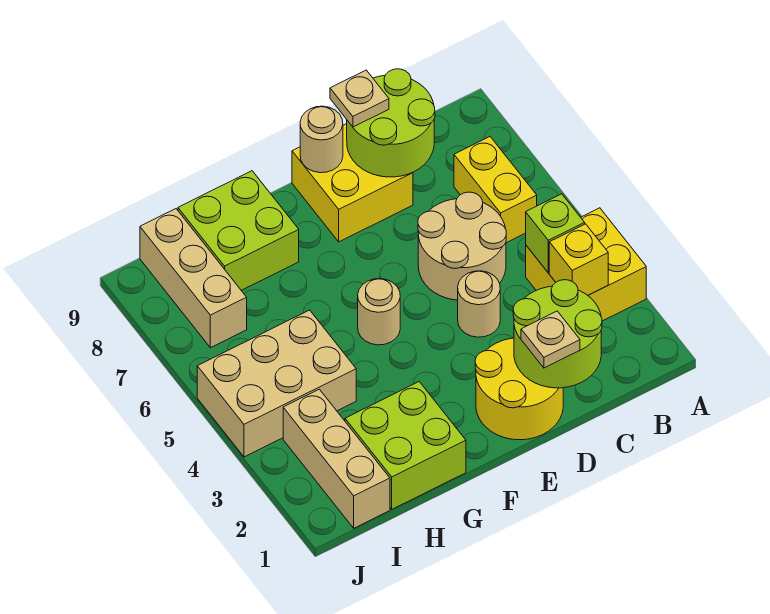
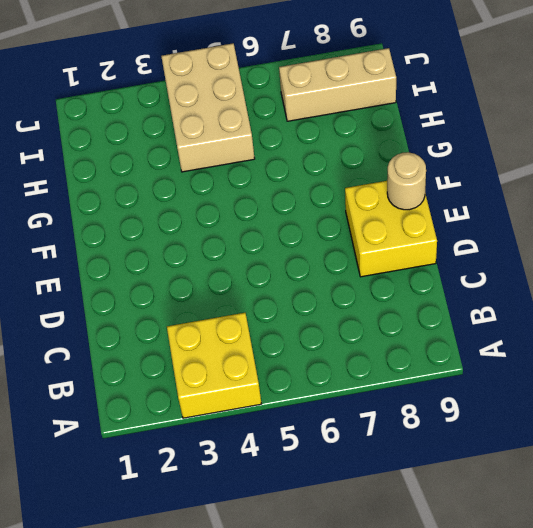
none -> yellow brick B6:B7 level 1
none -> tan round brick C5:D6 level 1
none -> yellow round brick D1:E2 level 1

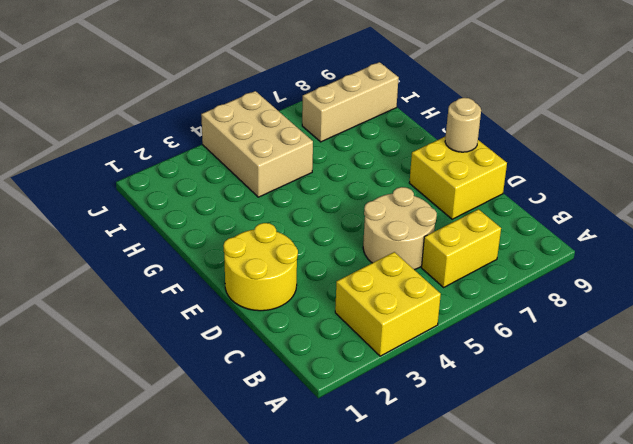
none -> tan round brick D4 level 1
none -> tan round brick F5 level 1
none -> lime brick G1:H2 level 1

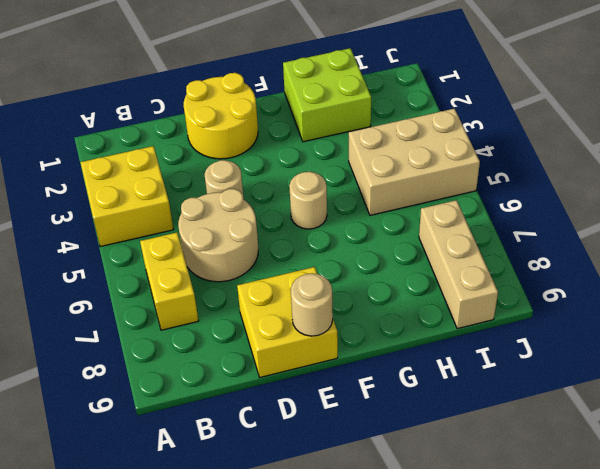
none -> lime brick G8:H9 level 1
none -> tan brick I1:I3 level 1
none -> yellow brick B3 level 2

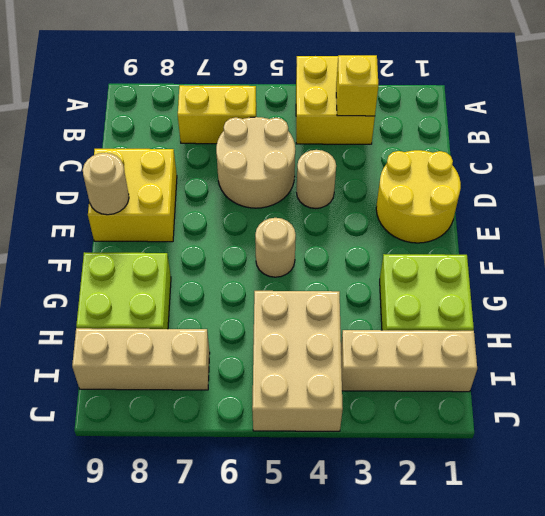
none -> lime brick B4 level 2
none -> lime round brick C1:D2 level 2
none -> lime round brick C8:D9 level 2

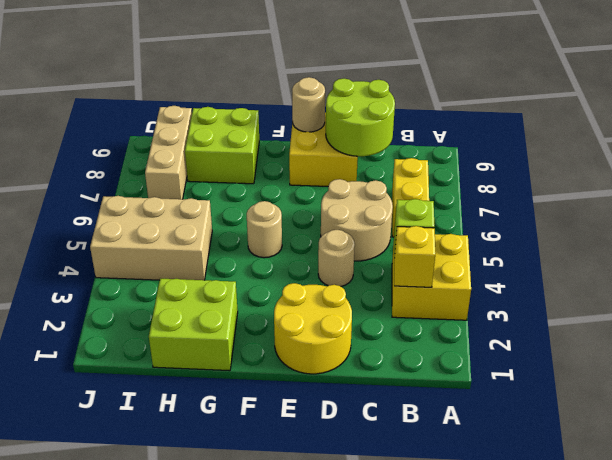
none -> tan brick I1:I3 level 1
none -> lime round brick C1:D2 level 2
none -> tan plate D1 level 3

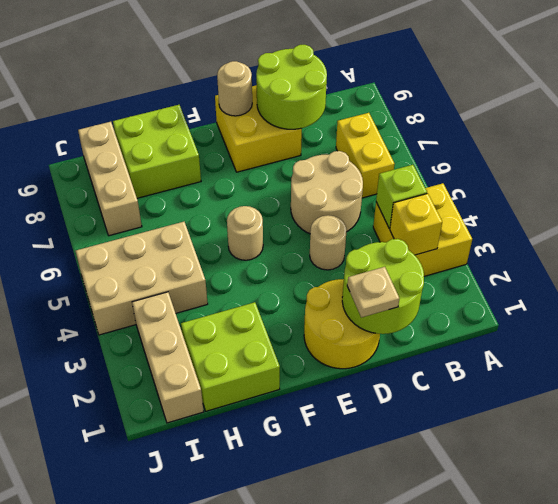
none -> tan plate D9 level 3

